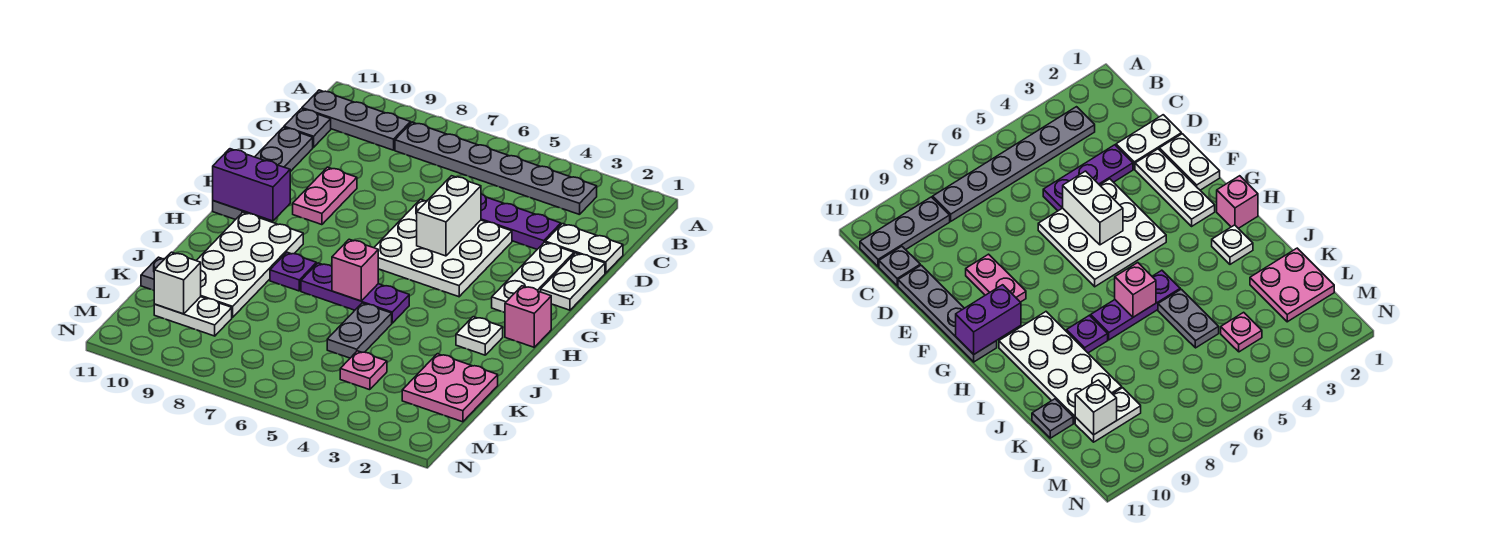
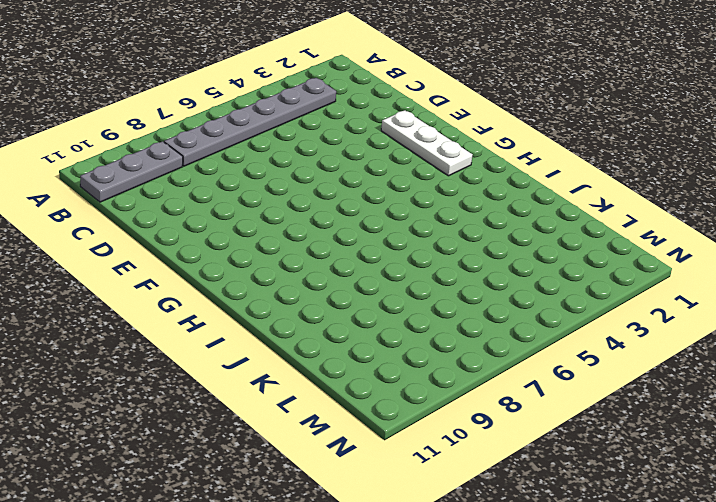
none -> grey plate C11 level 1
none -> white plate D1:D2 level 1
none -> purple plate D3:D5 level 1

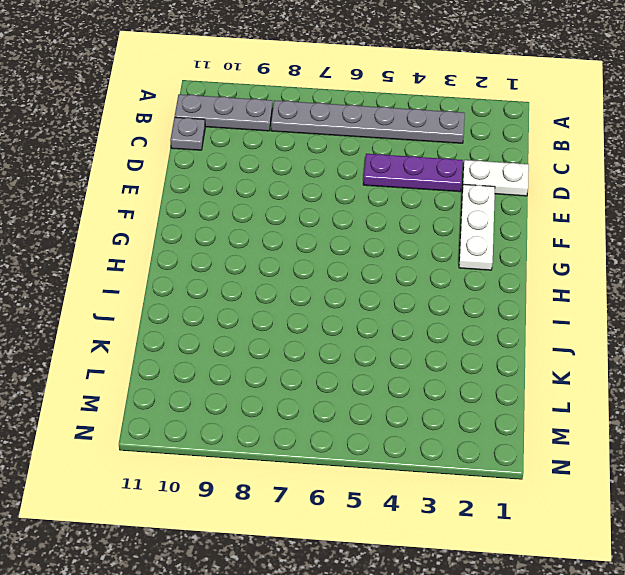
none -> grey plate D11:G11 level 1
none -> white plate E1:F1 level 1
none -> white plate E4:G6 level 1

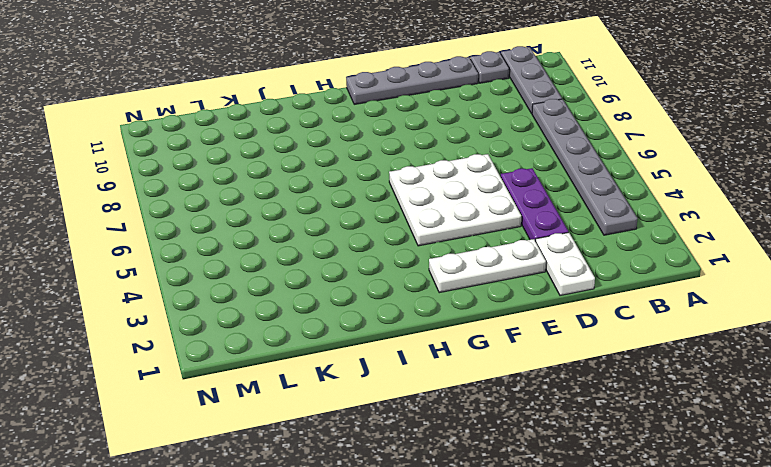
none -> white plate E1:F1 level 1
none -> pink plate E9:F9 level 1
none -> pink brick H1 level 1

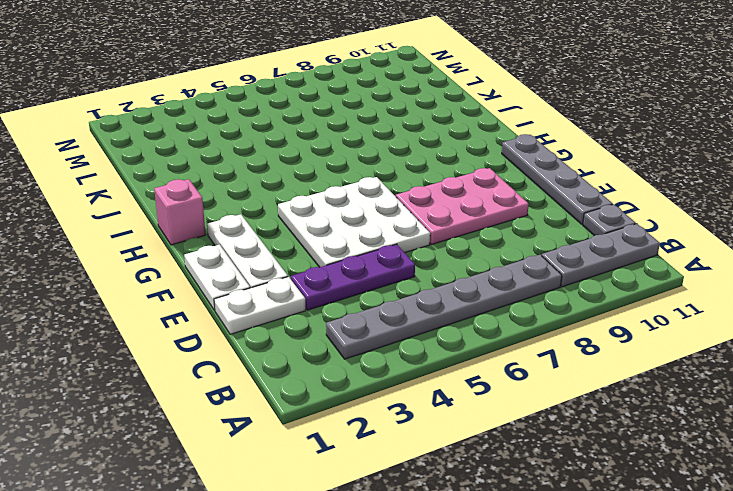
pink plate E7:F9 level 1 -> pink plate E9:F9 level 1
none -> white plate H9:K10 level 1
none -> white plate I2 level 1
none -> purple plate I5:I7 level 1

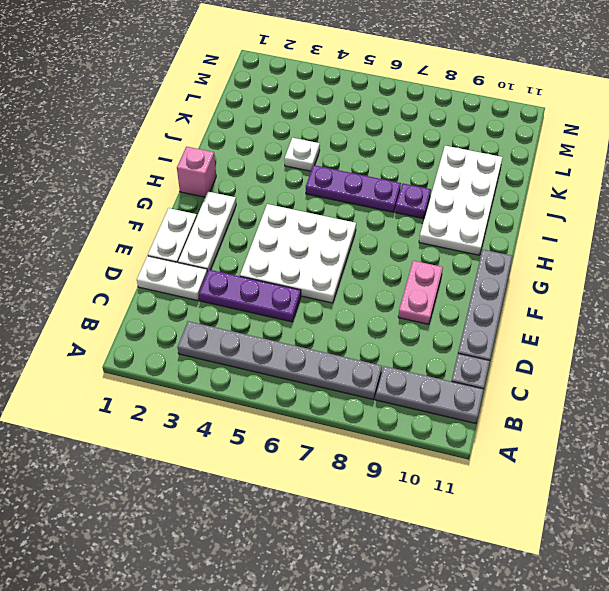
white plate J4 level 1 -> white plate I2 level 1
none -> grey plate J5:K5 level 1
none -> pink plate K1:L2 level 1
none -> grey plate K11 level 1

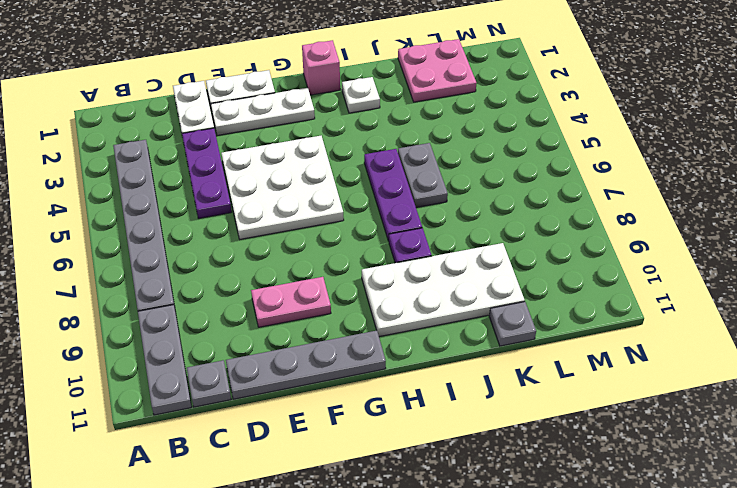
grey plate J5:J6 level 1 -> grey plate J5:K5 level 1
none -> pink plate L4 level 1
none -> white plate L9:L10 level 1
none -> white brick E5:F5 level 2

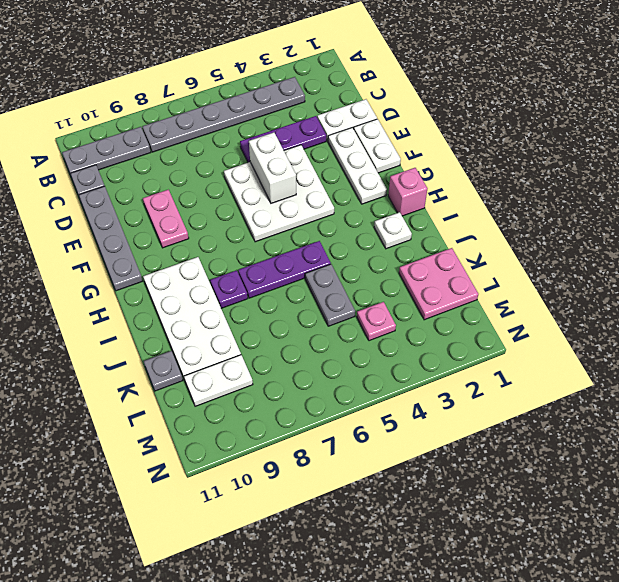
none -> purple brick G10:G11 level 2
none -> pink brick I6 level 2
none -> white brick L10 level 2

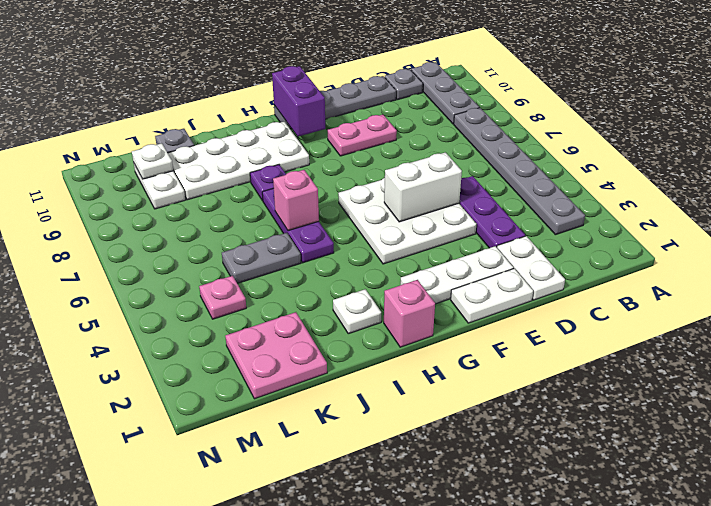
white plate L10 level 2 -> white brick L10 level 2

